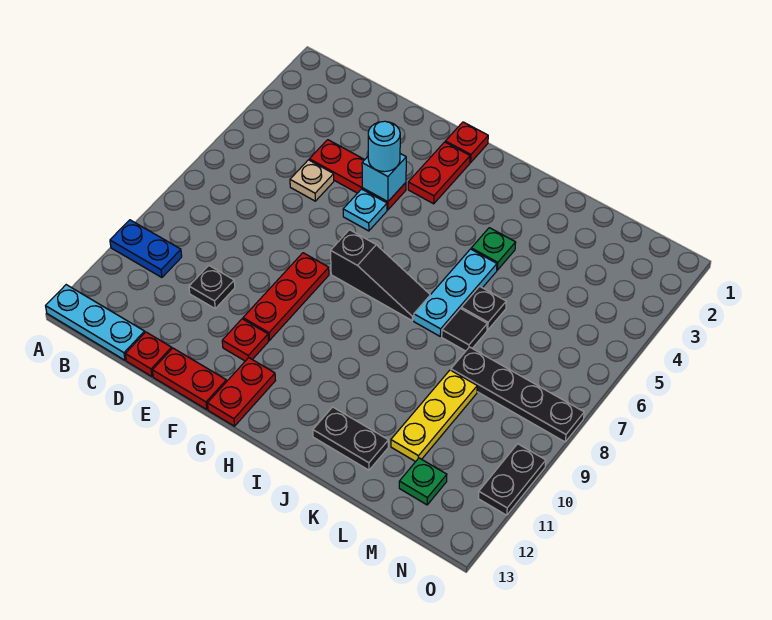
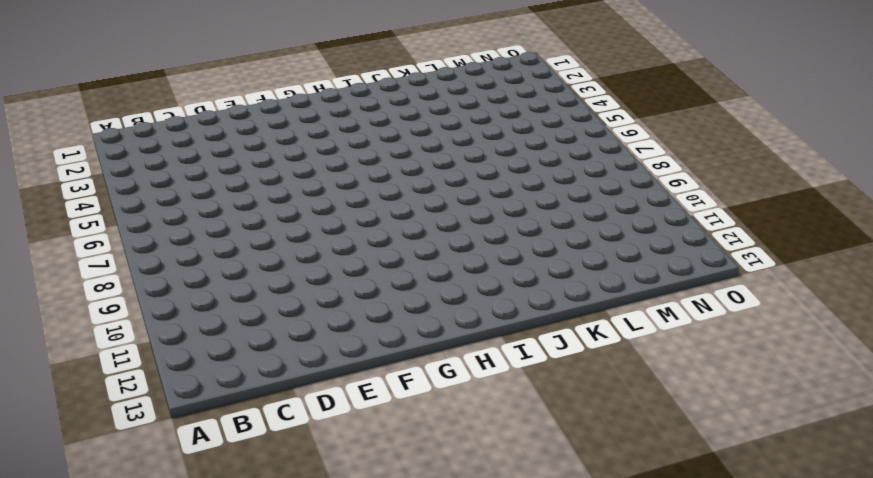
none -> blue plate A10:B10 level 1
none -> cyan plate A13:C13 level 1
none -> red plate D4:F4 level 1

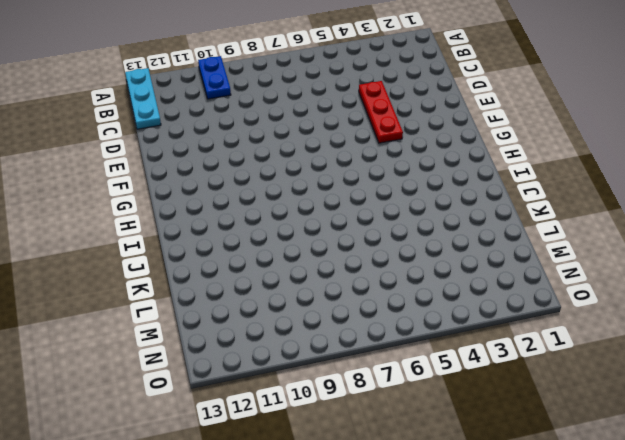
none -> tan plate D5 level 1
none -> black plate D10 level 1
none -> red plate D13 level 1

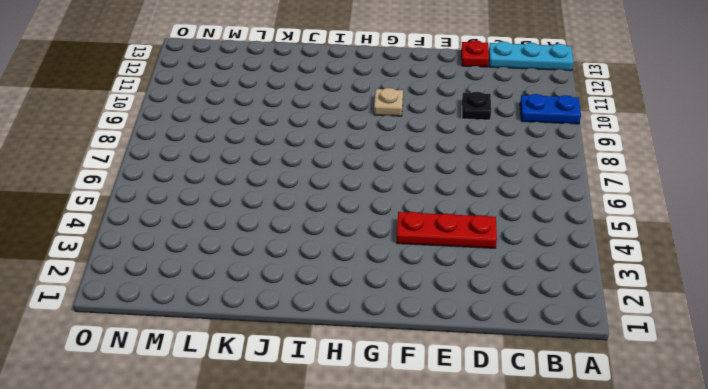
tan plate G10 level 1 -> tan plate D5 level 1
none -> red plate E13:F13 level 1
none -> cyan plate F5 level 1
none -> red plate F8:F10 level 1

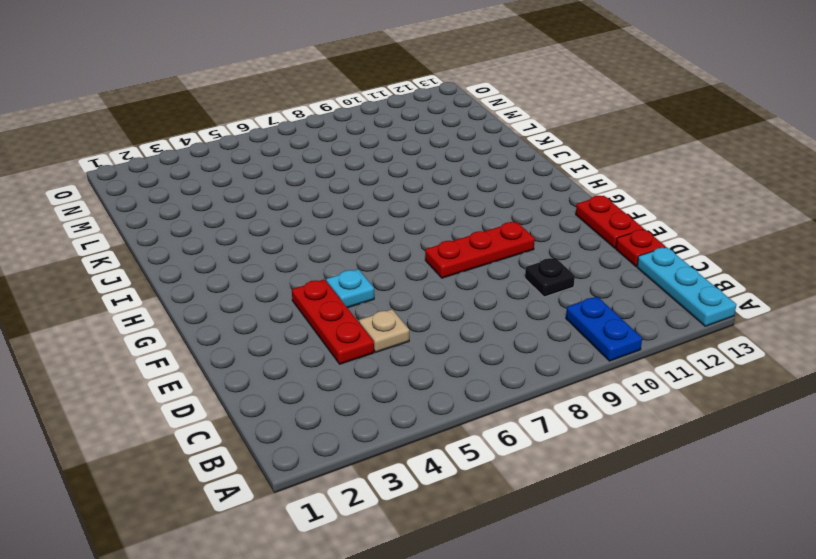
none -> red plate F11 level 1
none -> red plate G1 level 1
none -> red plate G2:G3 level 1

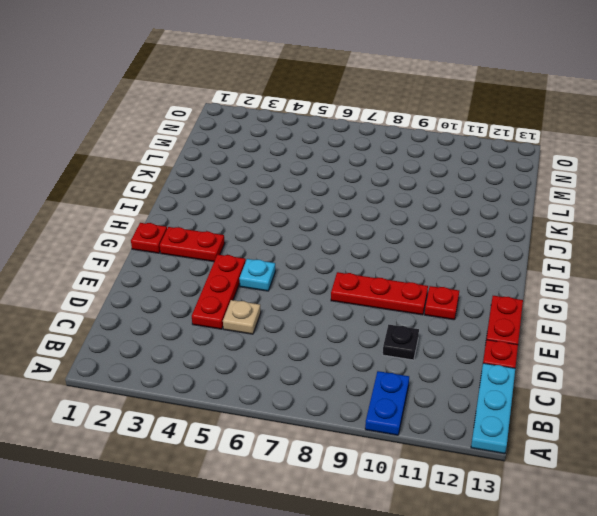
none -> black slope G7:I7 level 1 top G
none -> red plate G12:G13 level 1
none -> green plate J4 level 1

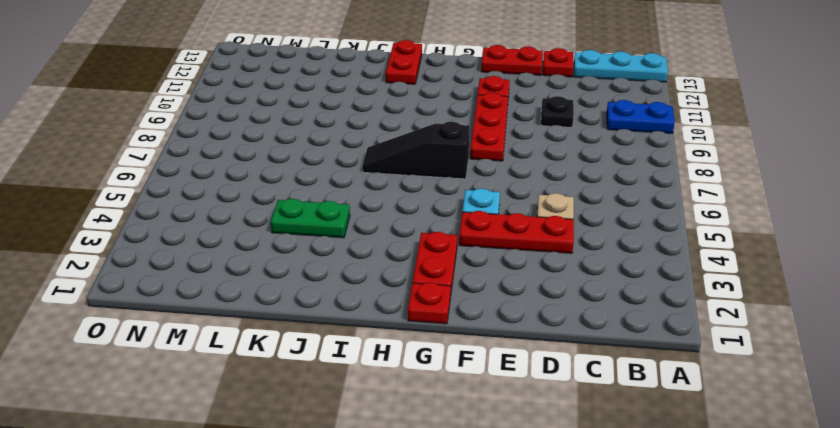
red plate I12:I13 level 1 -> red plate G12:G13 level 1
green plate J4:K4 level 1 -> green plate J4 level 1
none -> cyan plate J5:J7 level 1
none -> black plate J12:K12 level 1
none -> black plate K6 level 1

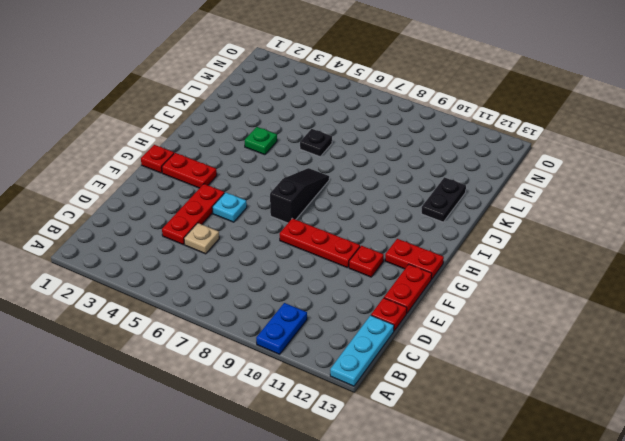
none -> black plate D10 level 1
none -> cyan plate J5:J7 level 1
none -> black tile K7 level 1

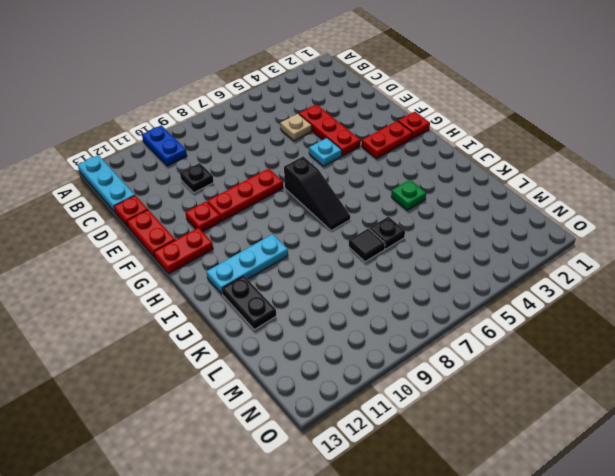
cyan plate I10:I12 level 1 -> cyan plate J5:J7 level 1
none -> black plate L8:O8 level 1
none -> yellow plate L9:L11 level 1
none -> green plate M12 level 1

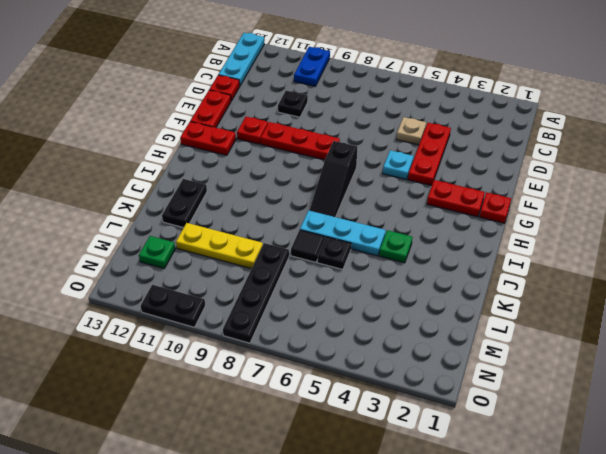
none -> cyan brick F4 level 2
none -> cyan round brick F4 level 3

